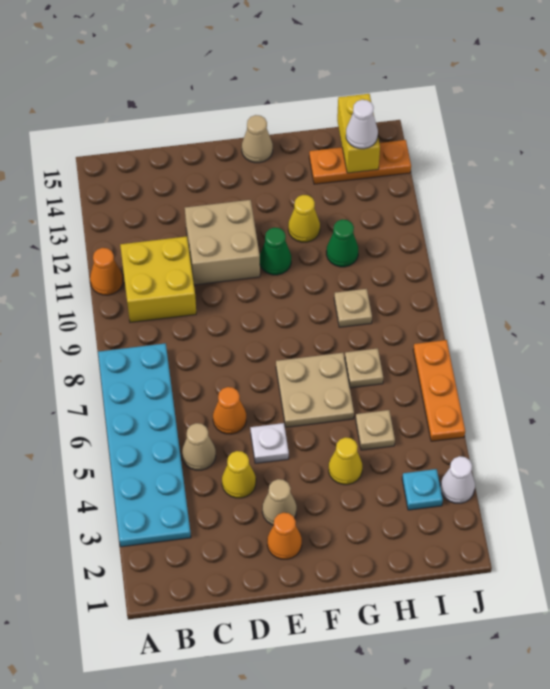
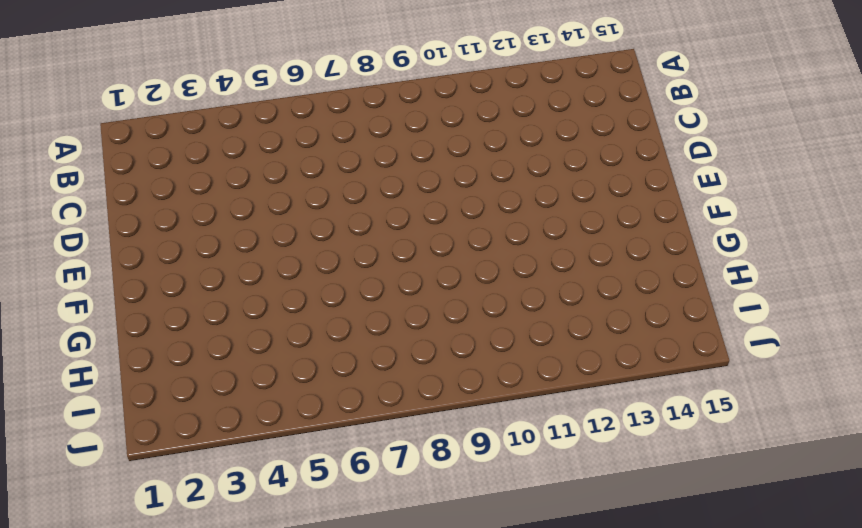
none -> cyan plate A3:B8 level 1
none -> orange cone A11 level 1
none -> yellow brick B10:C11 level 1

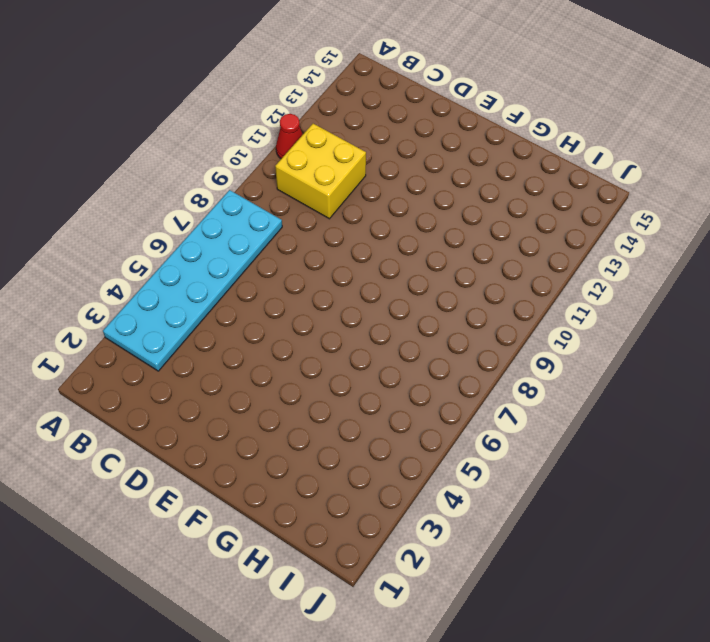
red cone A11 level 1 -> orange cone A11 level 1
none -> tan cone C5 level 1
none -> yellow cone D4 level 1
none -> orange cone D6 level 1

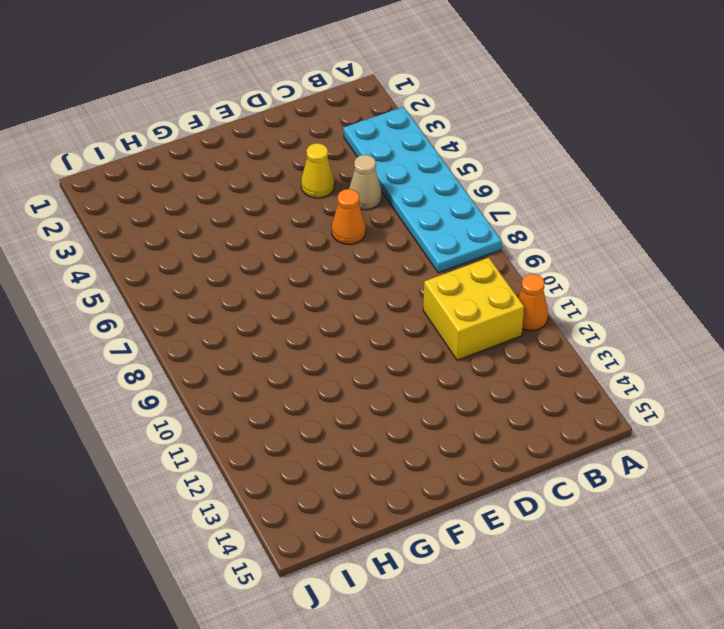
none -> tan brick D11:E12 level 1
none -> orange cone E2 level 1
none -> tan cone E3 level 1

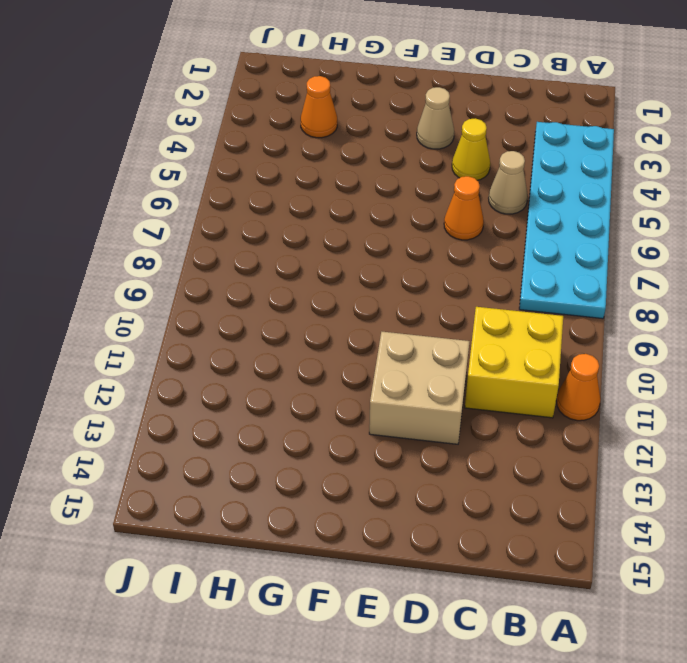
orange cone H3 level 1 -> orange cone E2 level 1
none -> white plate E5 level 1
none -> tan plate F6:G7 level 1
none -> green cone F11 level 1

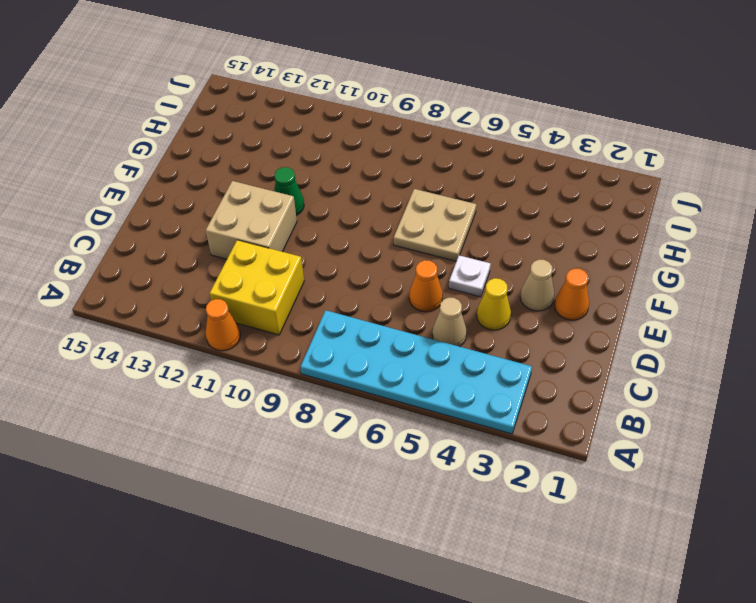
none -> tan cone F15 level 1
none -> yellow cone G4 level 1
none -> yellow cone G12 level 1

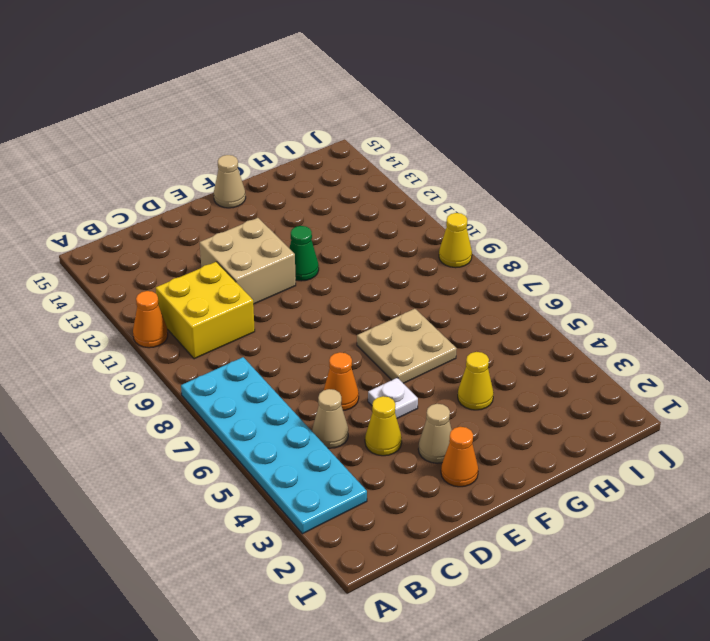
yellow cone J9 level 1 -> yellow cone G12 level 1
none -> tan plate H5 level 1
none -> tan plate H7 level 1
none -> tan plate H9 level 1

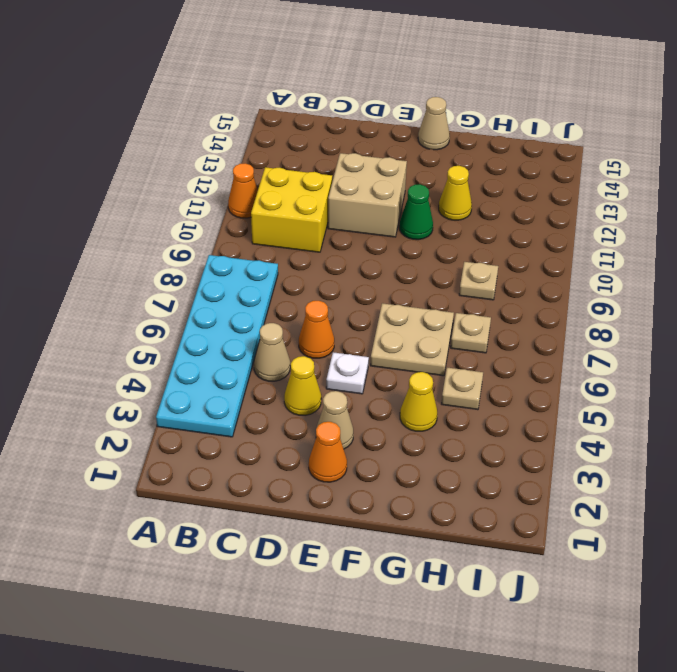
none -> green cone H11 level 1
none -> orange plate H14:J14 level 1
none -> cyan plate I3 level 1

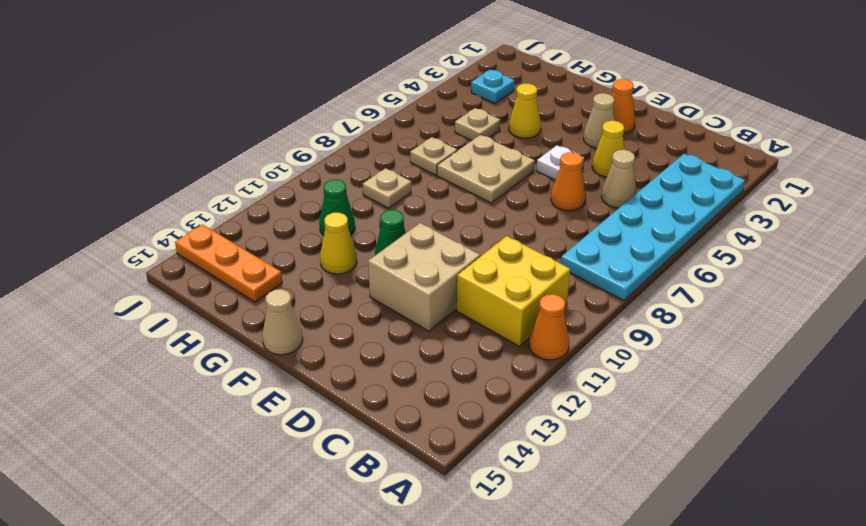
none -> white cone J3 level 1
none -> orange plate J5:J7 level 1
none -> yellow brick I14:I15 level 2

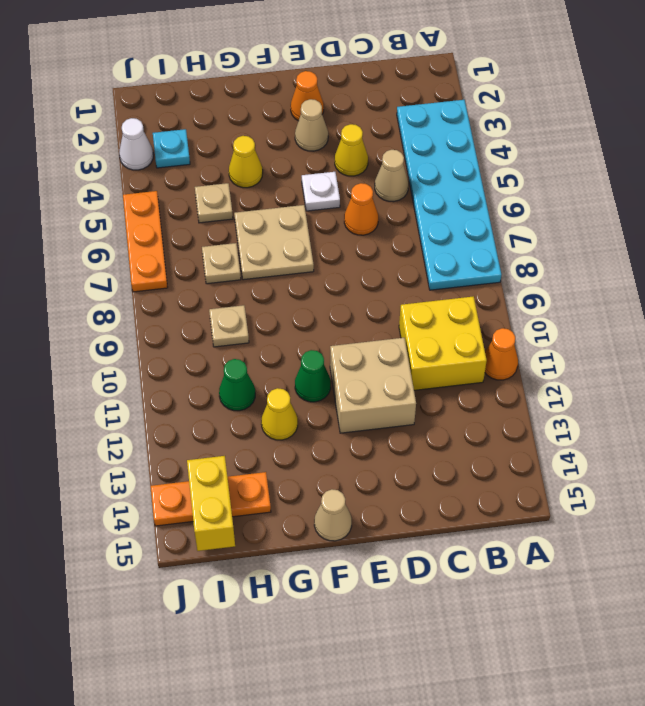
none -> white cone I14 level 3

